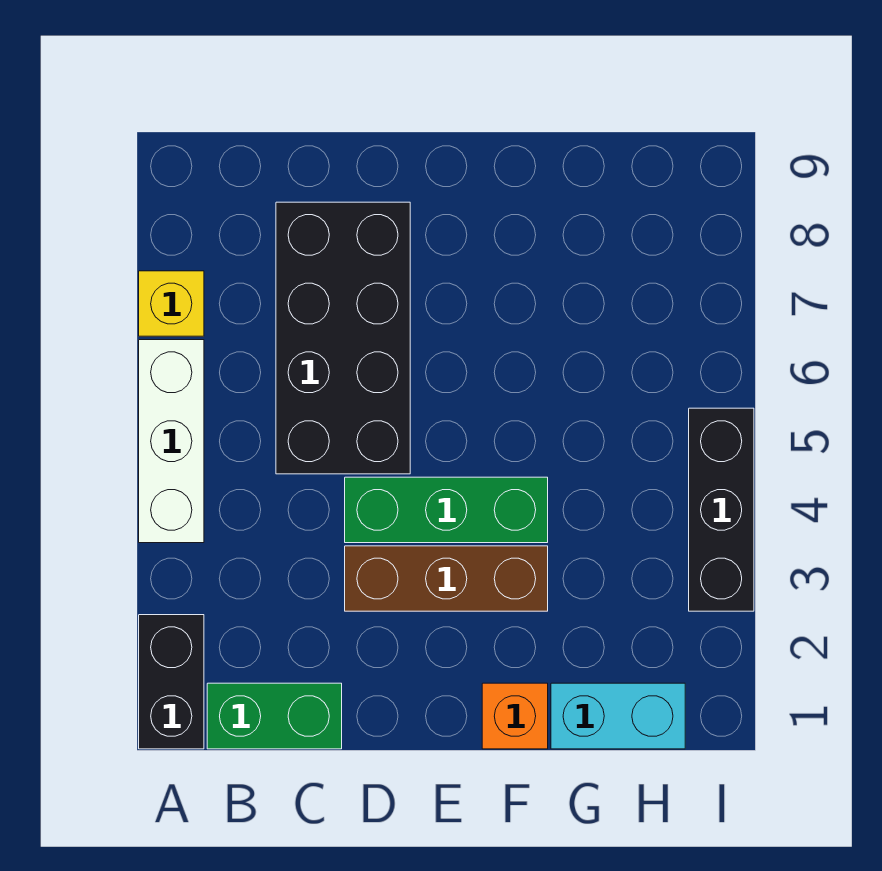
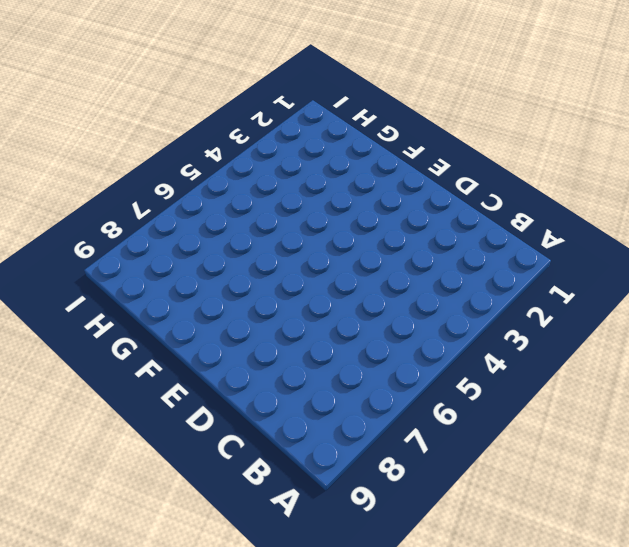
none -> black brick A1:A2 level 1
none -> white brick A4:A6 level 1

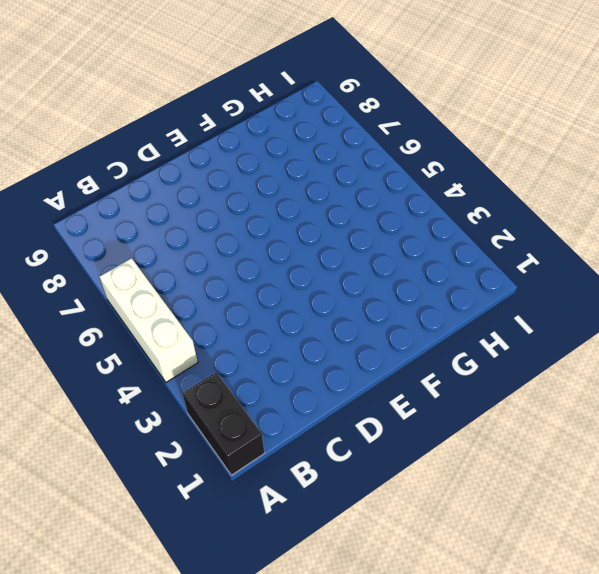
none -> yellow brick A7 level 1
none -> green brick B1:C1 level 1

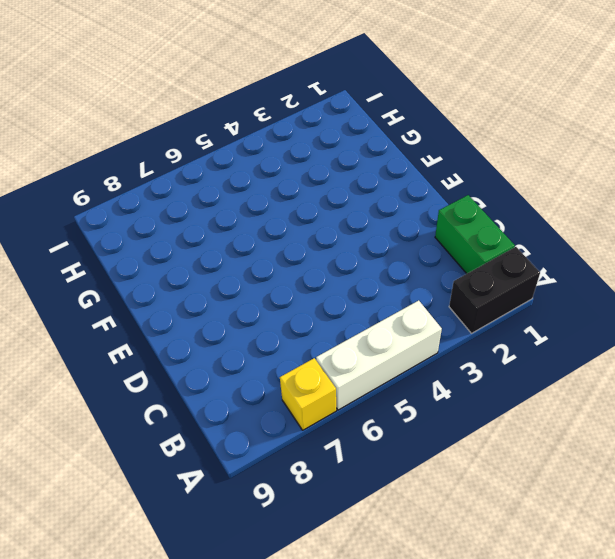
none -> black brick C5:D8 level 1
none -> brown brick D3:F3 level 1

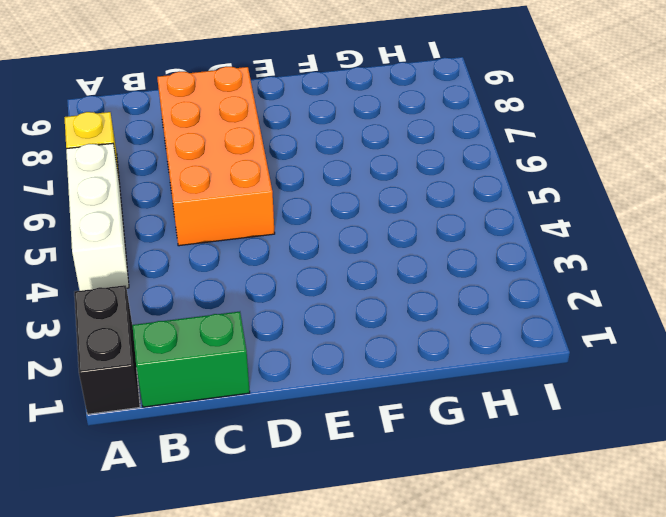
orange brick C5:D8 level 1 -> black brick C5:D8 level 1
none -> brown brick D3:F3 level 1
none -> green brick D4:F4 level 1

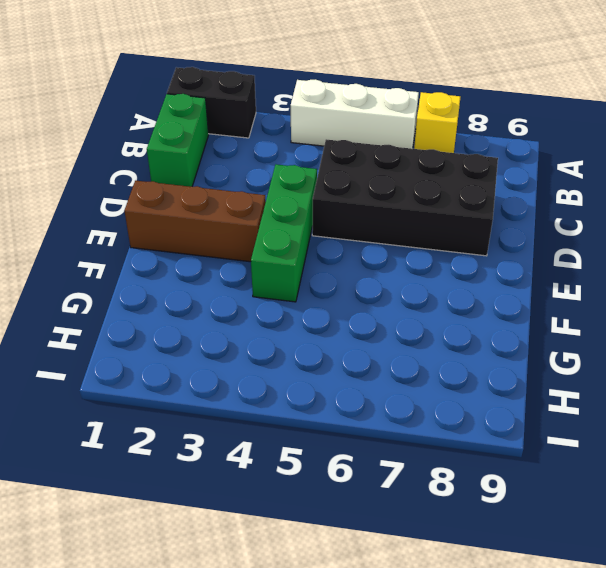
brown brick E1:E3 level 1 -> brown brick D3:F3 level 1
none -> orange brick F1 level 1
none -> cyan brick G1:H1 level 1

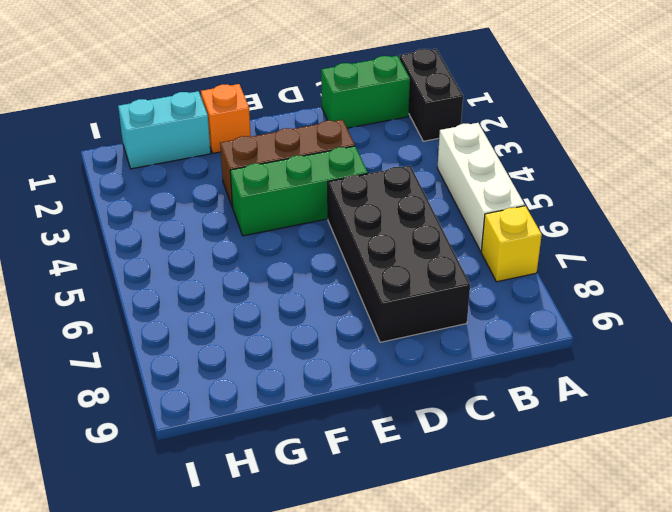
none -> black brick I3:I5 level 1

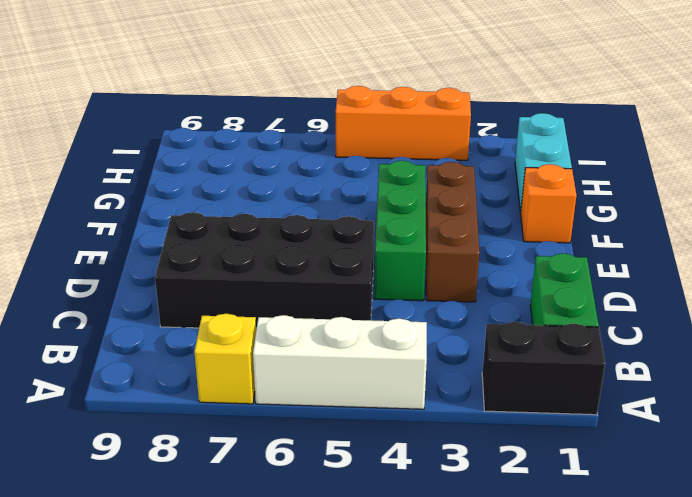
orange brick I3:I5 level 1 -> black brick I3:I5 level 1

